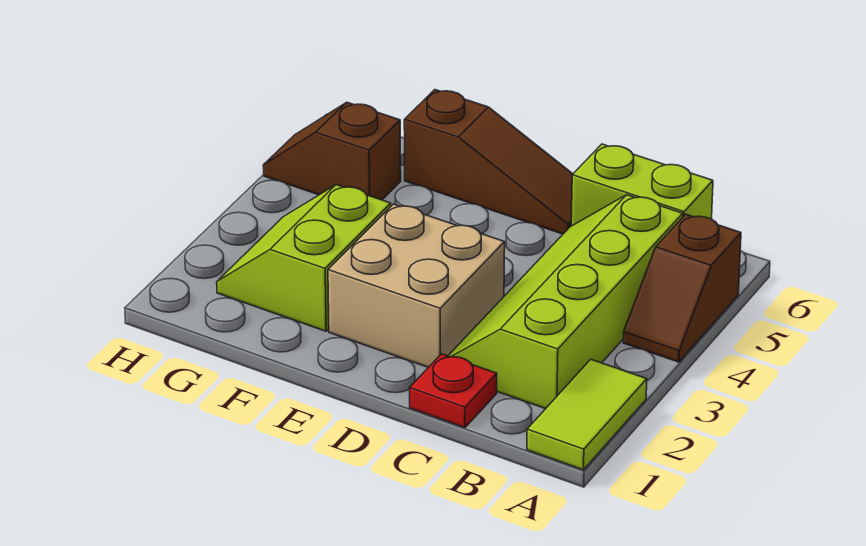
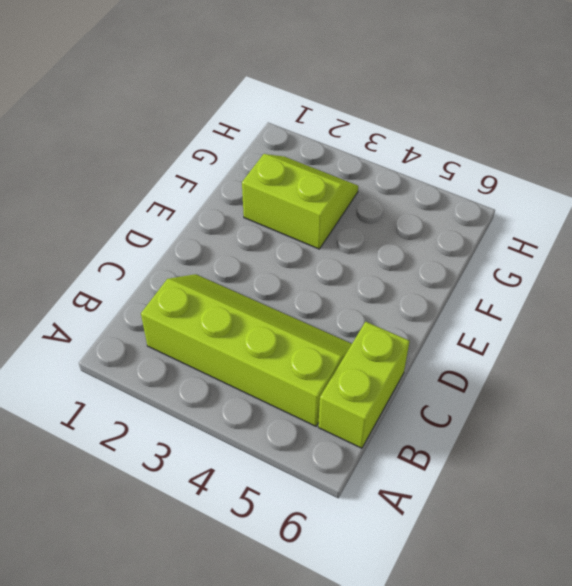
none -> lime tile A1:A2 level 1
none -> brown slope A4:A5 level 1 top 5

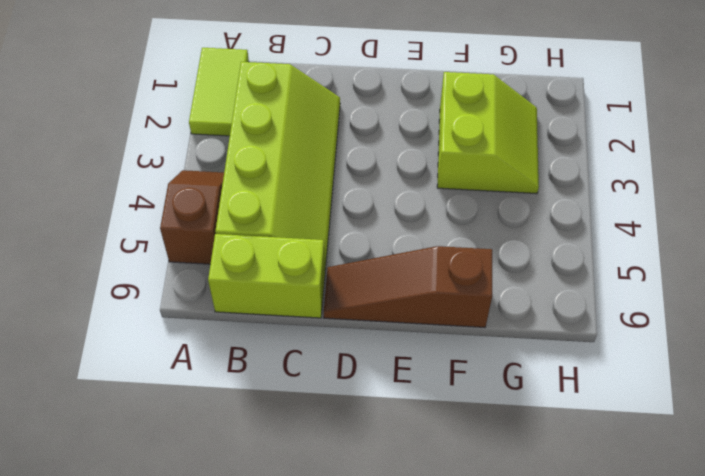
none -> red plate C1 level 1
none -> tan brick D2:E3 level 1

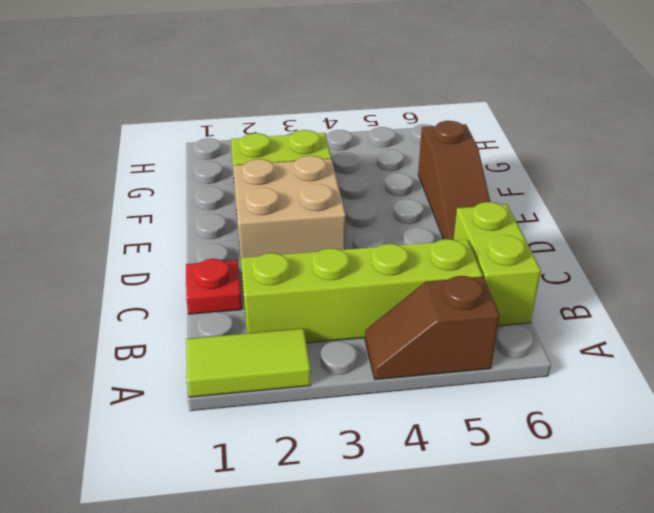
none -> brown slope G5:H5 level 1 top G

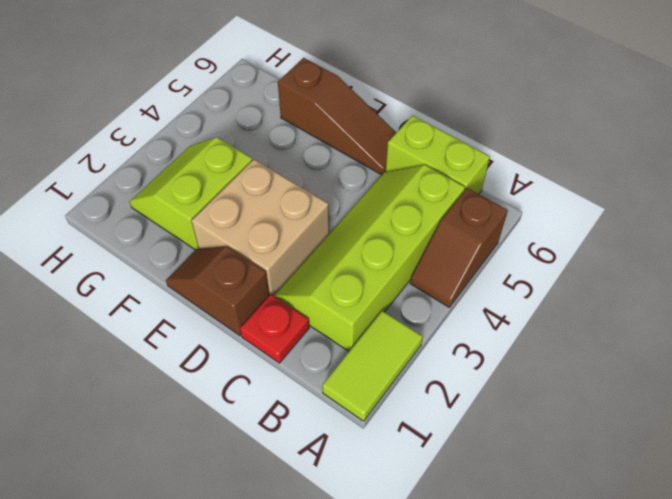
brown slope D1:E1 level 1 top D -> brown slope G5:H5 level 1 top G

